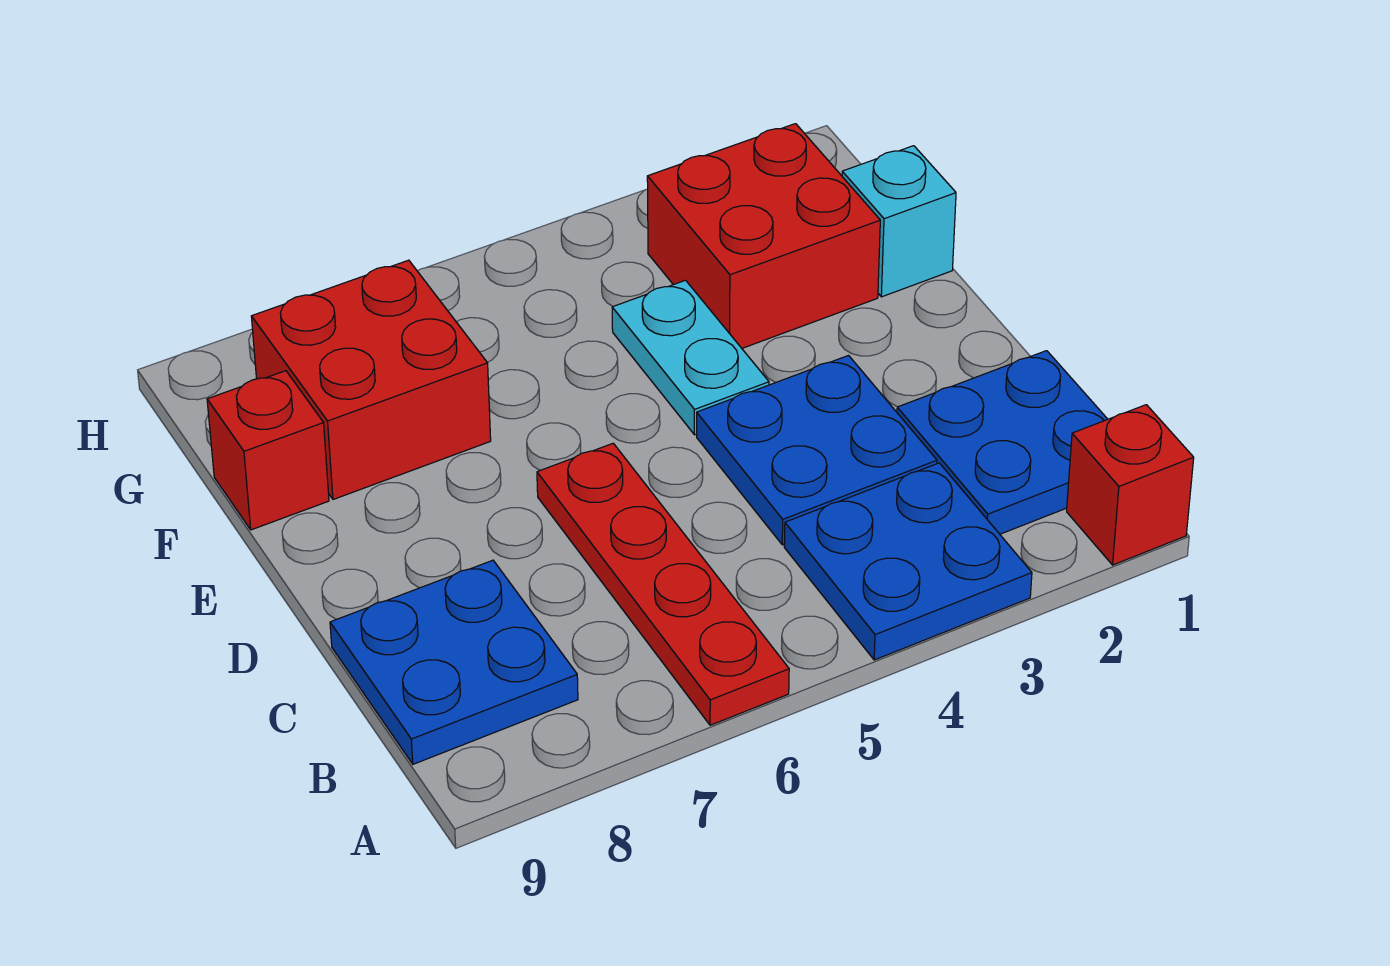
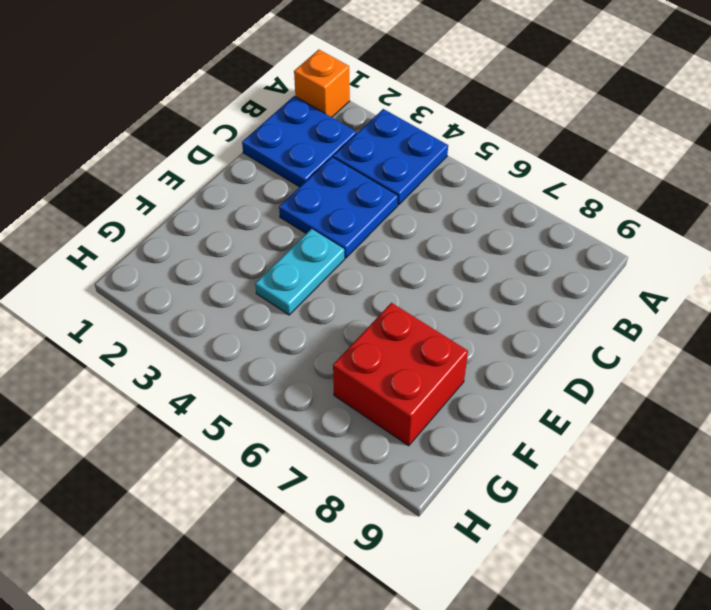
orange brick A1 level 1 -> red brick A1 level 1
none -> red plate A6:D6 level 1
none -> blue plate B8:C9 level 1

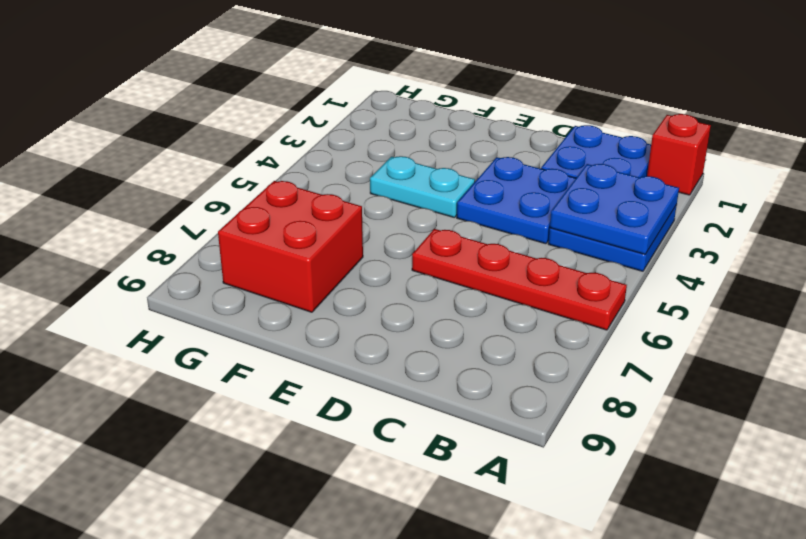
blue plate A3:B4 level 2 -> blue plate B8:C9 level 1
none -> cyan brick F1 level 1
none -> red brick F2:G3 level 1

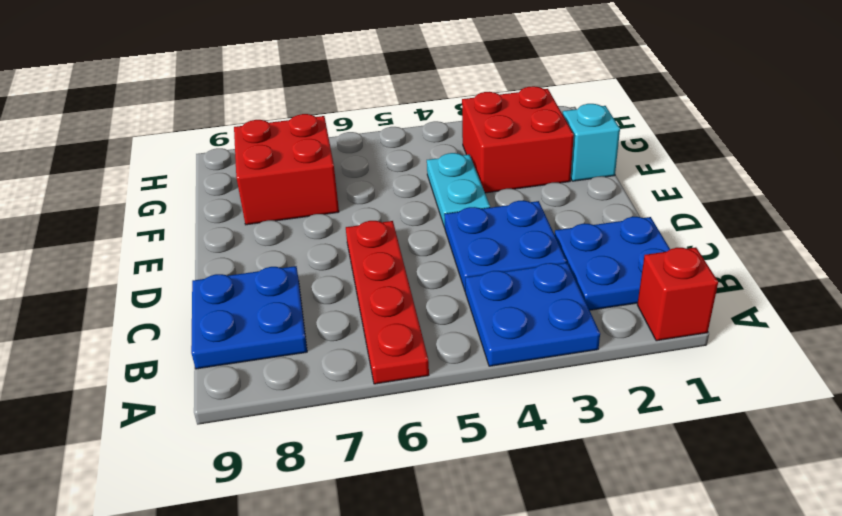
none -> red brick F9 level 1

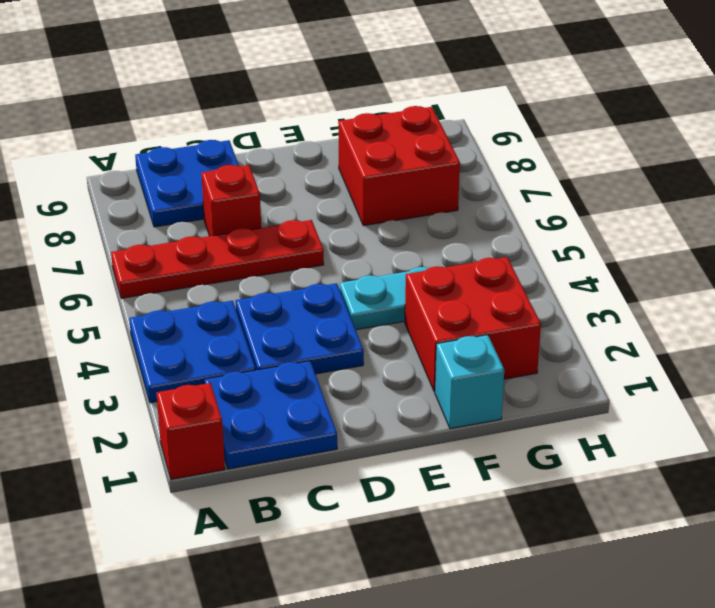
red brick C7 level 1 -> red brick F9 level 1

